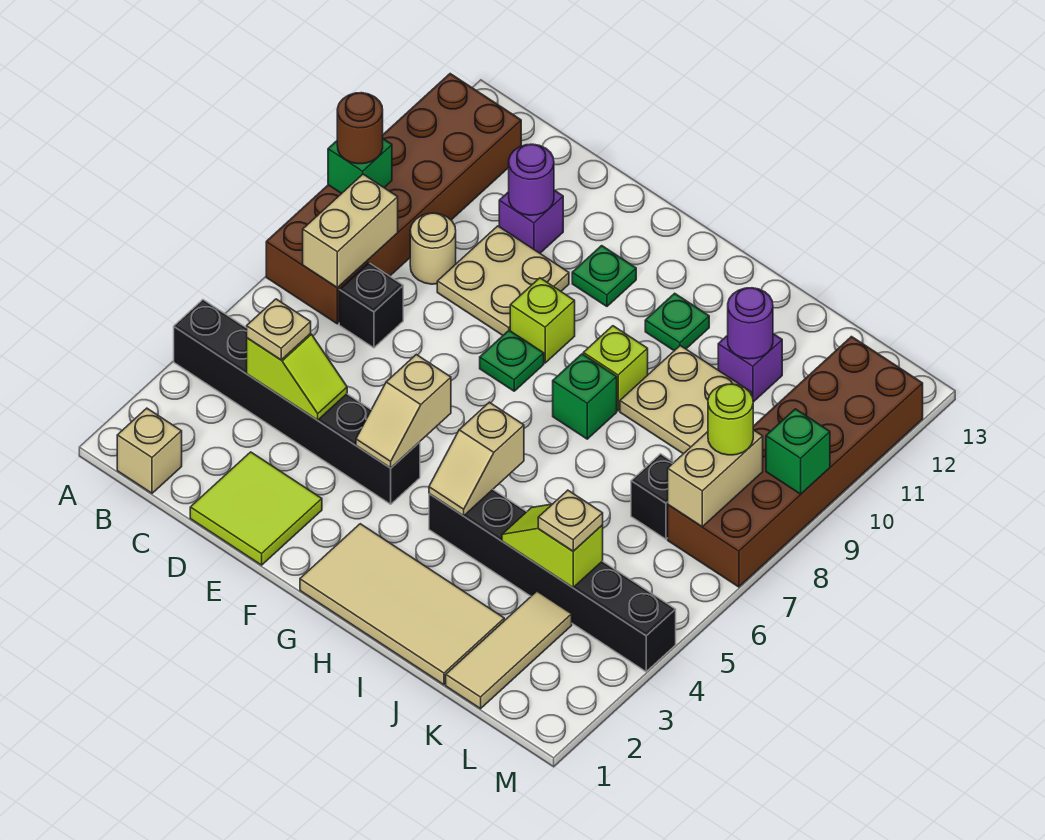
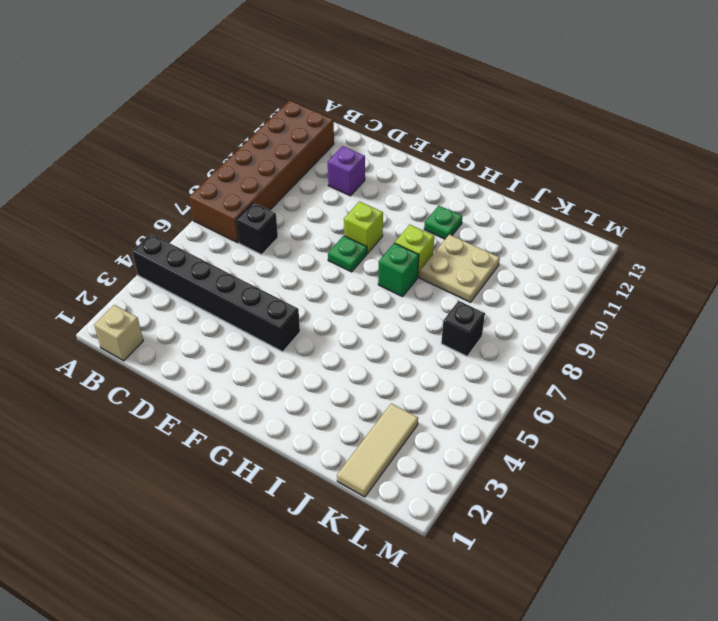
none -> tan round brick C9 level 1
none -> lime tile D1:E2 level 1
none -> tan plate D9:E10 level 1
none -> green plate F11 level 1

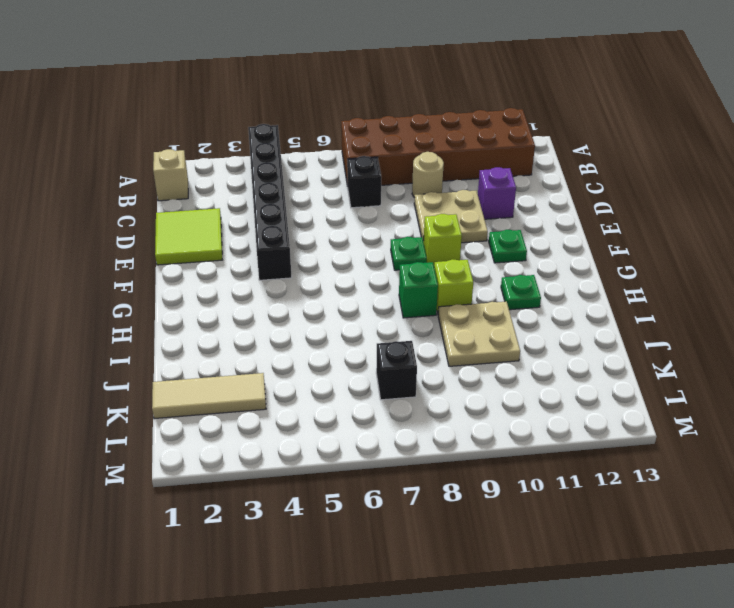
none -> tan tile G1:J2 level 1
none -> black brick H4:M4 level 1
none -> purple brick J11 level 1
none -> brown brick L7:M12 level 1

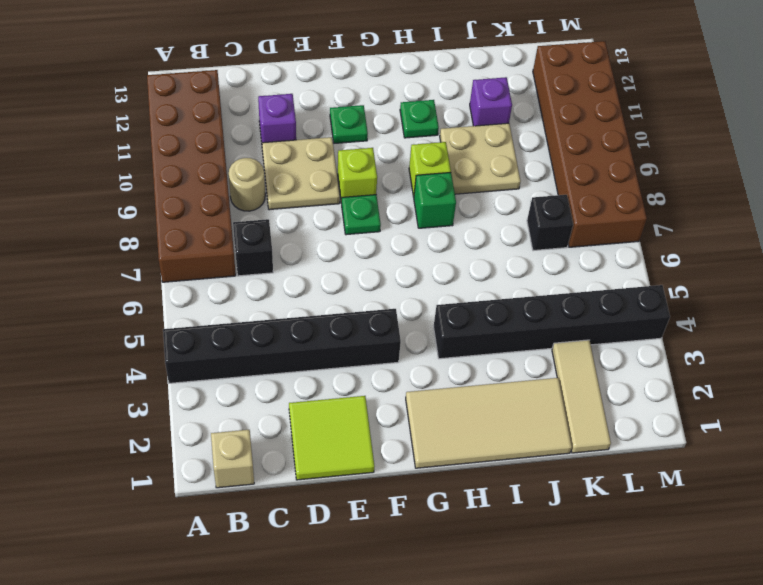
none -> green brick A9 level 2
none -> tan brick B7:B8 level 2
none -> lime slope C4:D4 level 2 top C
none -> purple round brick D11 level 2

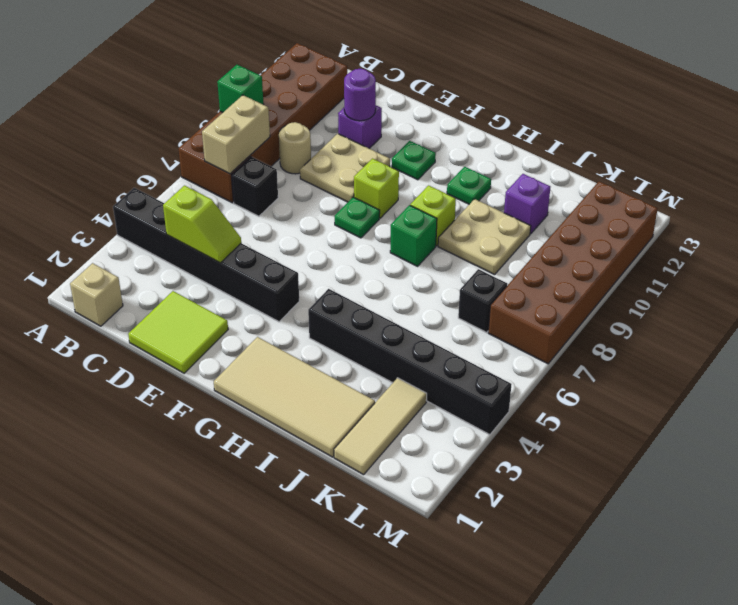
none -> tan slope F4:F5 level 2 top 5
none -> tan slope H4:H5 level 2 top 5
none -> lime slope J4:K4 level 2 top K
none -> purple round brick J11 level 2

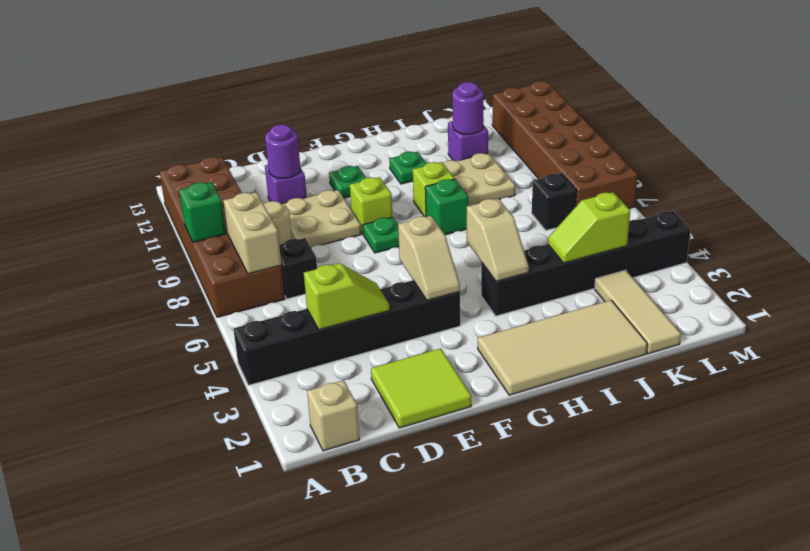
none -> tan brick L7:L8 level 2
none -> green brick M9 level 2
none -> brown round brick A9 level 3
none -> tan plate C4 level 3

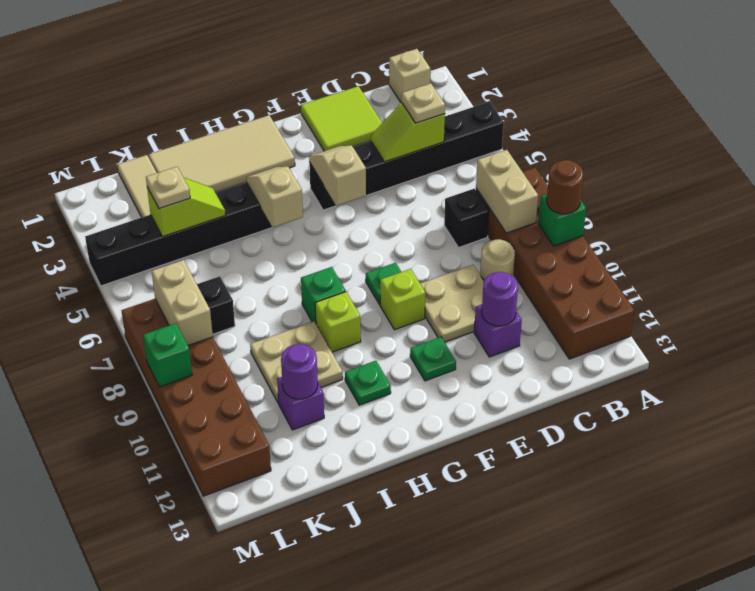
none -> lime round brick L8 level 3

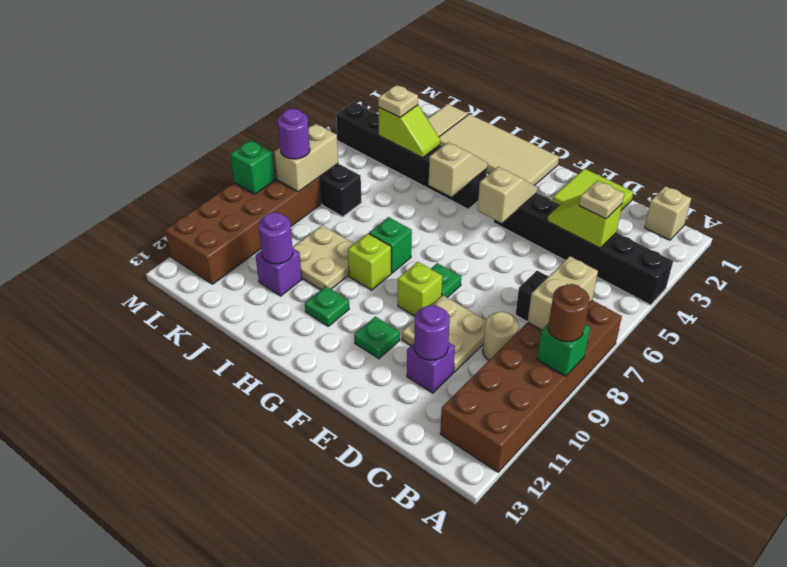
purple round brick L8 level 3 -> lime round brick L8 level 3

